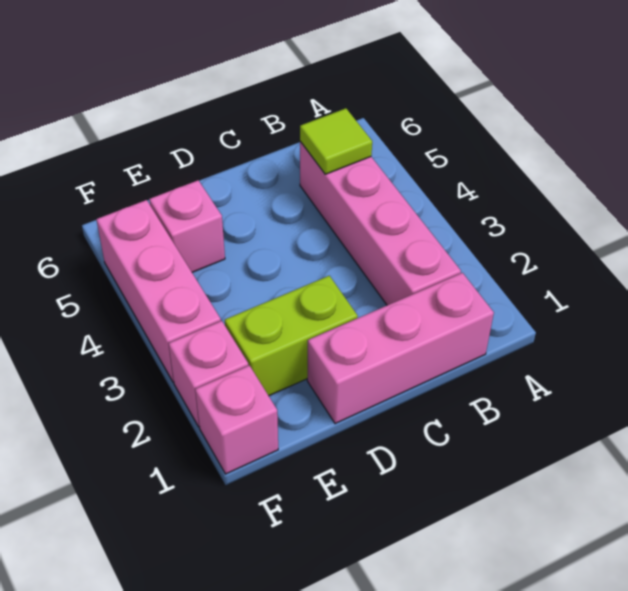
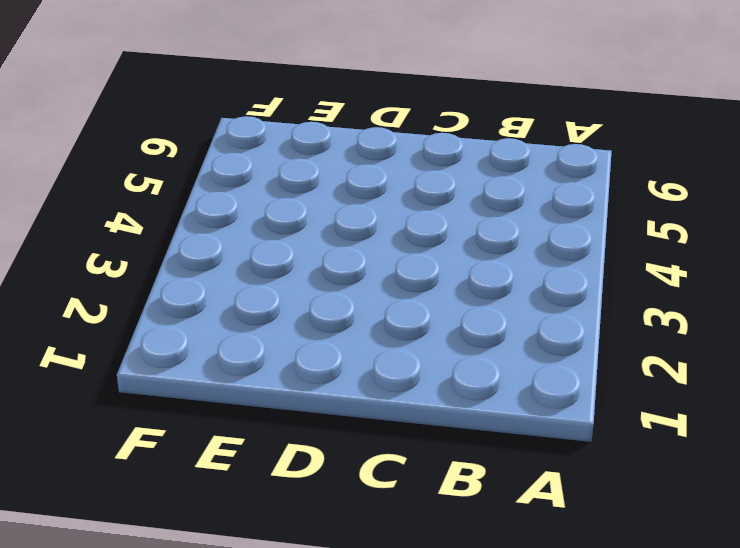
none -> pink brick B1:D1 level 1
none -> pink brick B2:B5 level 1

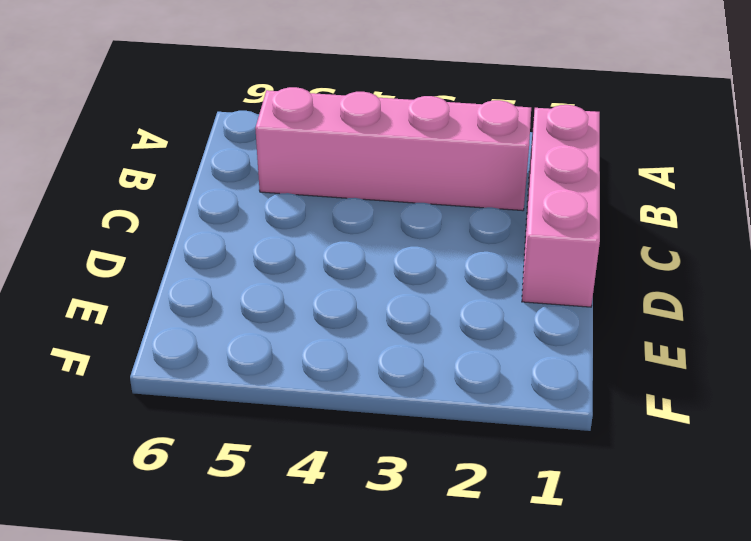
none -> lime brick D2:E2 level 1
none -> pink brick E5 level 1

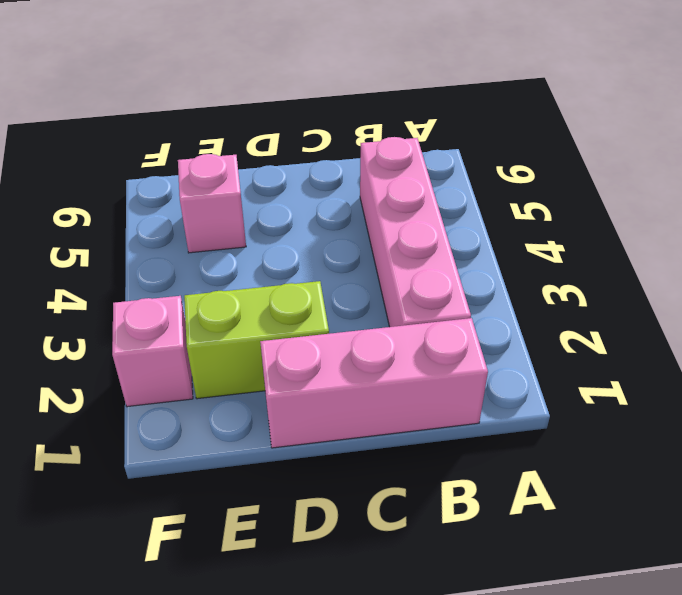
none -> pink brick F1 level 1
none -> pink brick F3:F5 level 1

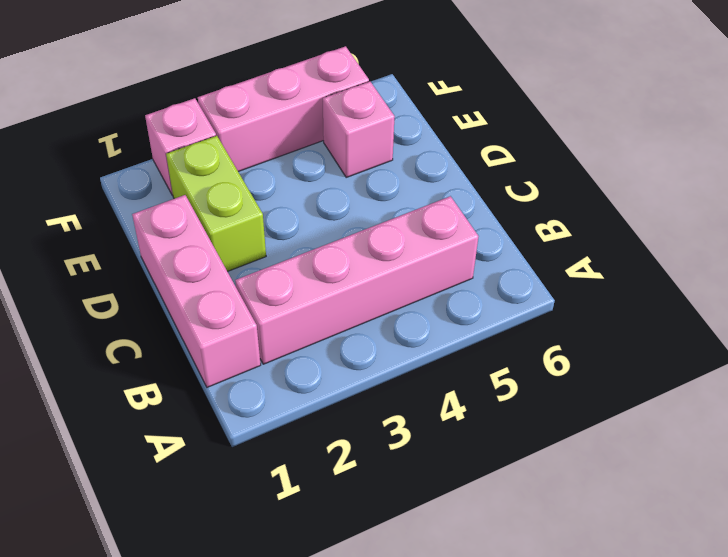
none -> pink brick F1 level 1
none -> lime tile B5 level 2

